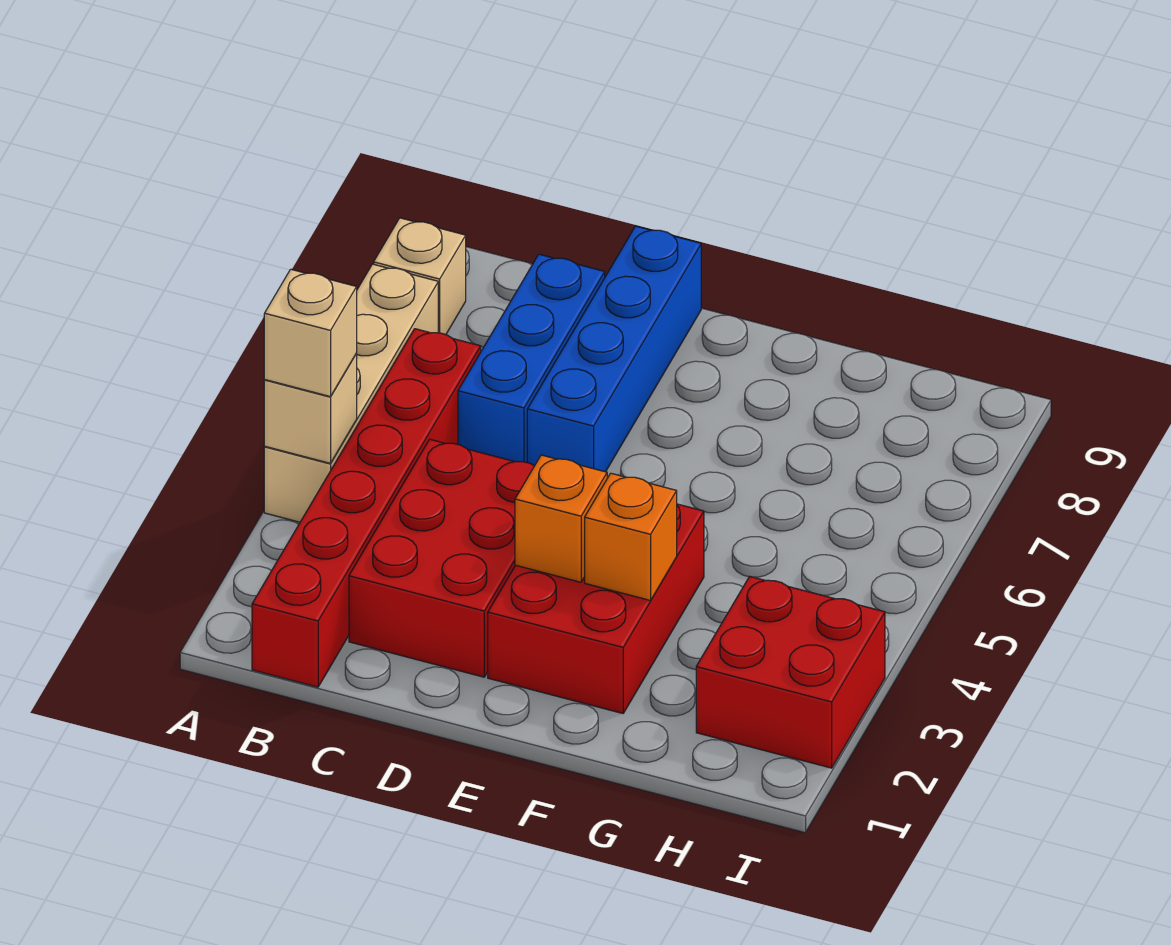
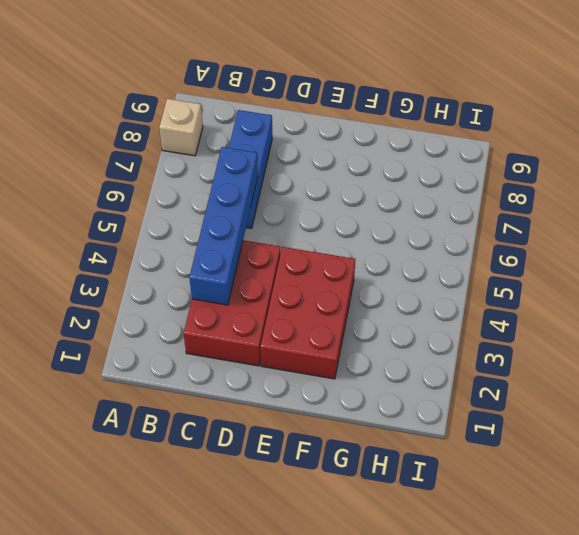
blue brick C3:C6 level 2 -> blue brick D6:D9 level 1
none -> tan brick A4:A7 level 1
none -> red brick B1:B6 level 1
none -> red brick H2:I3 level 1

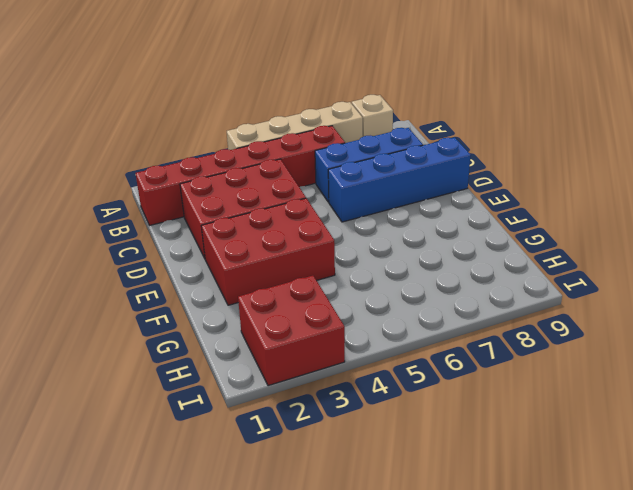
none -> tan brick A4 level 2
none -> orange brick E3 level 2
none -> orange brick F3 level 2

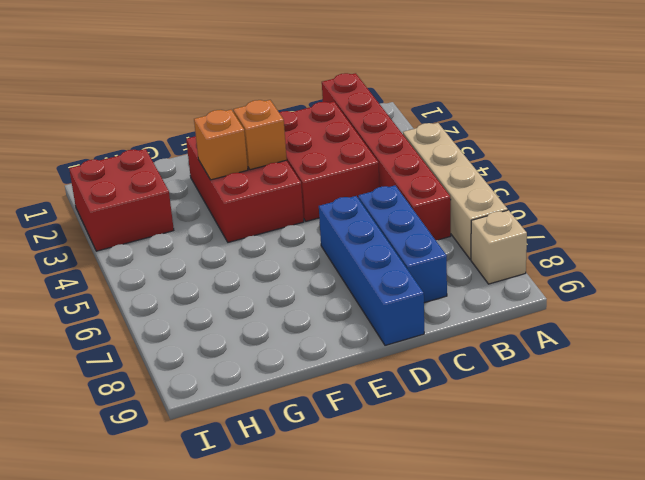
none -> tan brick A4 level 2
none -> tan brick A4 level 3

